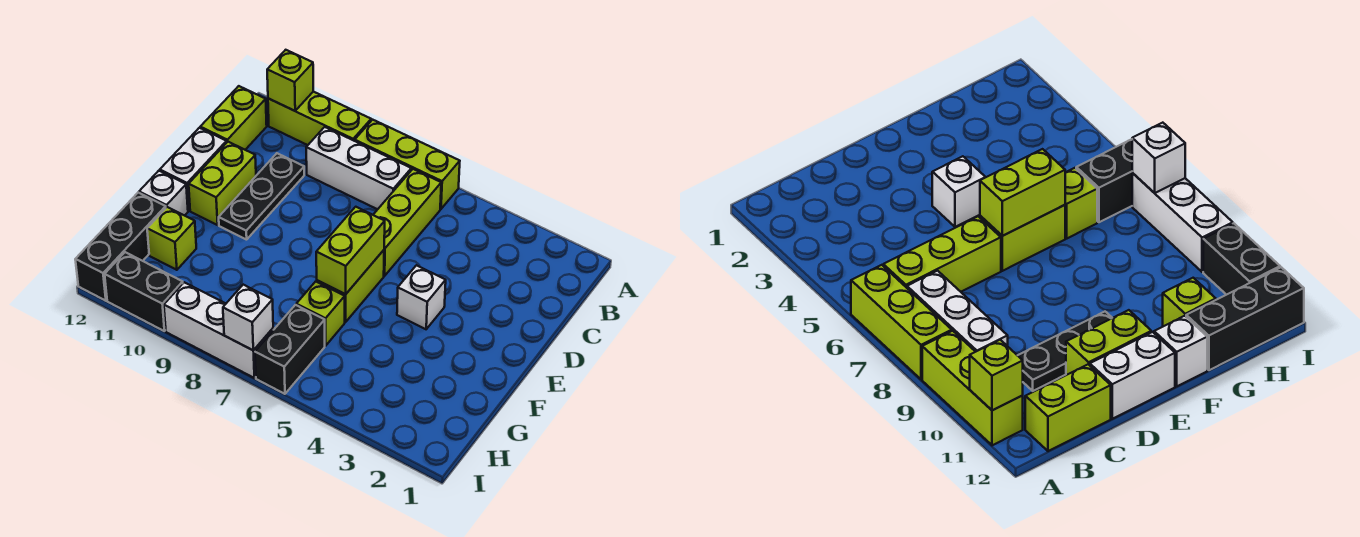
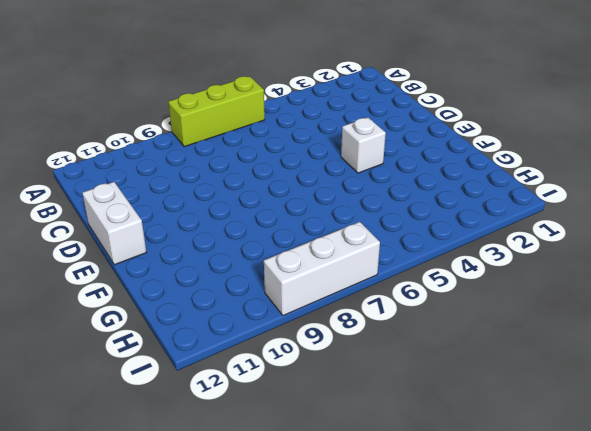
none -> lime brick A9:A11 level 1
none -> lime brick B6:D6 level 1
none -> white brick B7:B9 level 1

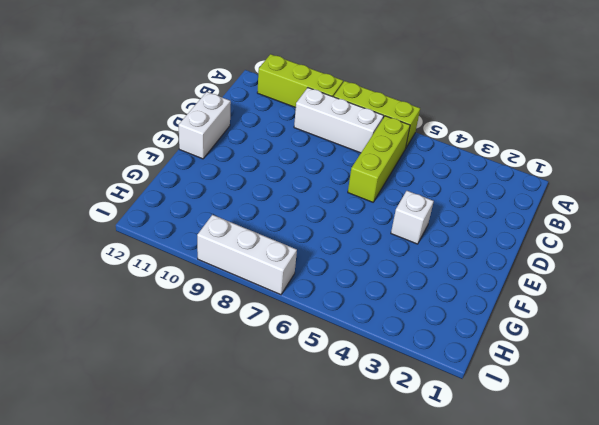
none -> lime brick B12:C12 level 1
none -> black plate C10:E10 level 1
none -> lime brick D11:E11 level 1

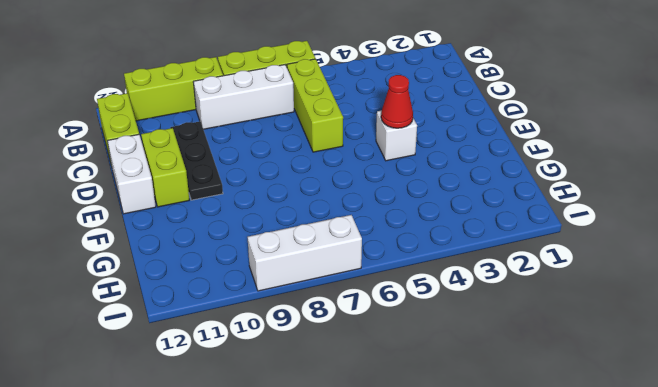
red cone E4 level 2 -> none
none -> lime brick E6:F6 level 1
none -> white brick F12 level 1
none -> lime brick G6 level 1

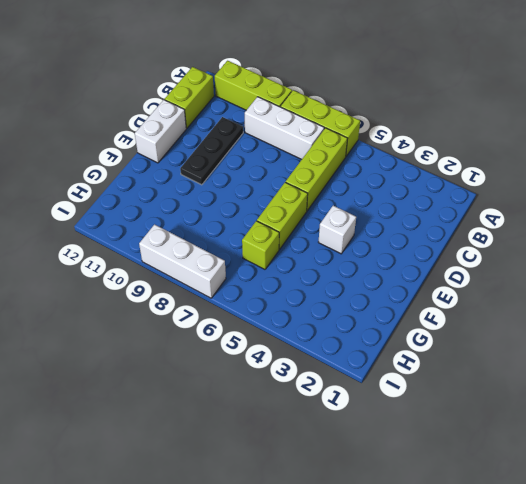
none -> lime brick D11:E11 level 1
none -> white brick F12 level 1
none -> lime brick G11 level 1

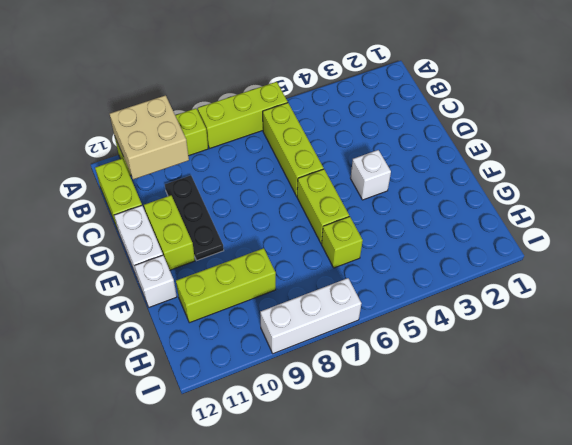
tan brick A10:B11 level 2 -> lime brick A11 level 2
lime brick G9:G11 level 1 -> lime brick G11 level 1
none -> white brick B7:B9 level 1
none -> black brick G12:I12 level 1
none -> black brick H6:I6 level 1

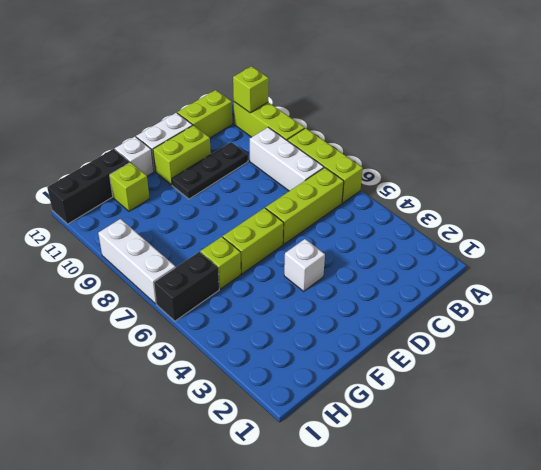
none -> black brick I10:I11 level 1
none -> lime brick E6:F6 level 2
none -> white brick I7 level 2

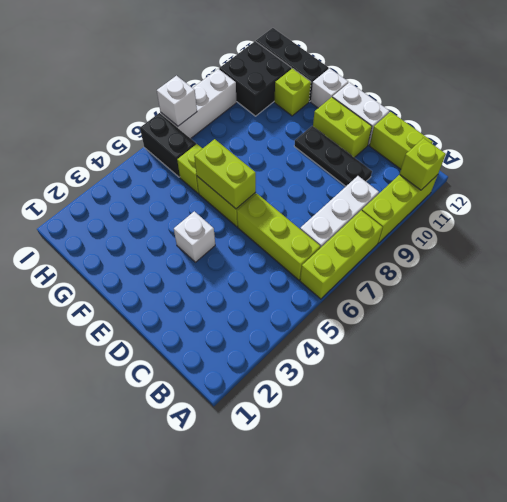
black brick H10:I11 level 1 -> black brick I10:I11 level 1

